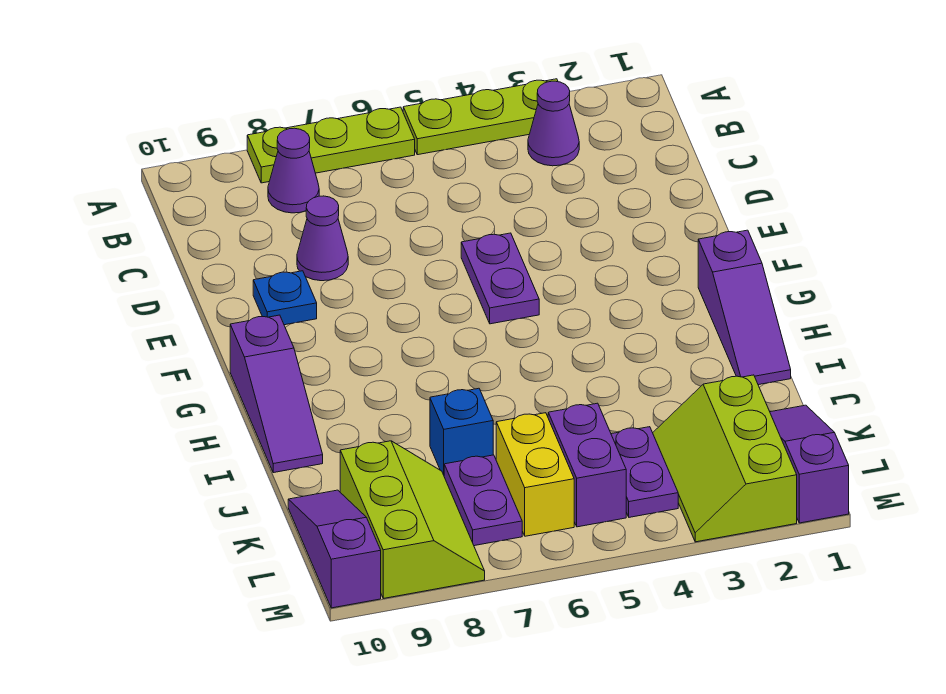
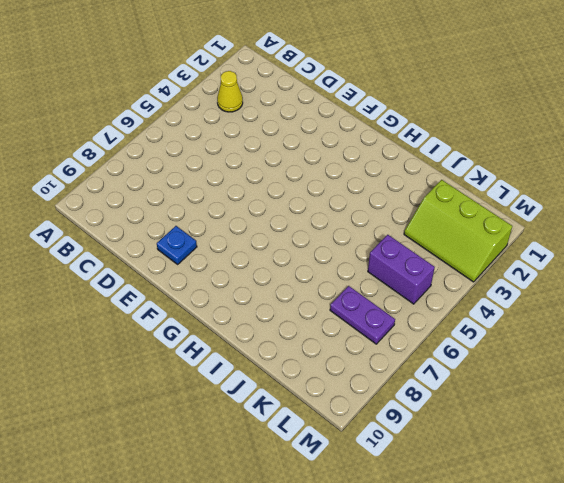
yellow cone B3 level 1 -> purple cone B3 level 1
none -> lime plate A3:A5 level 1
none -> lime plate A6:A8 level 1
none -> purple cone B8 level 1

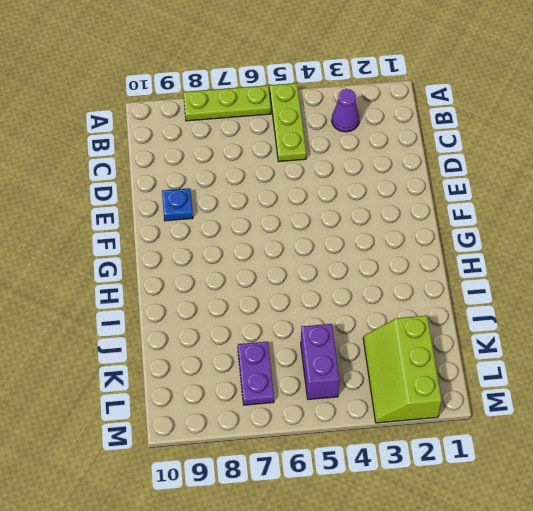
lime plate A5:C5 level 1 -> lime plate A3:A5 level 1
none -> purple cone B8 level 1
none -> purple cone D8 level 1
none -> purple plate E5:F5 level 1

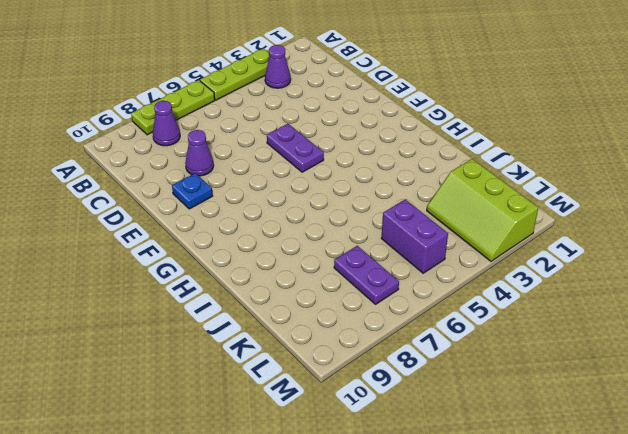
none -> purple slope G1:I1 level 1 top G
none -> purple slope G10:I10 level 1 top G
none -> blue brick J7 level 1

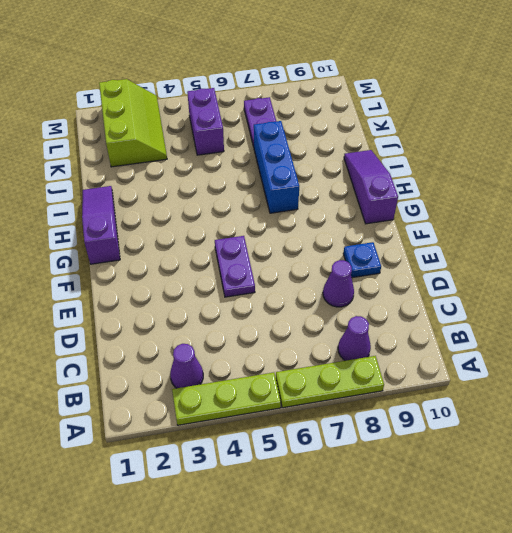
blue brick H7:J7 level 1 -> blue brick J7 level 1
none -> purple slope K1:M1 level 1 top M
none -> purple plate K4:L4 level 1
none -> yellow brick K6:L6 level 1

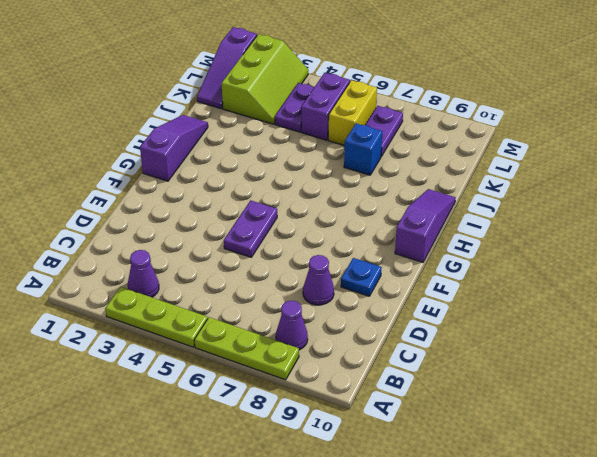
none -> lime slope K8:M9 level 1 top 9
none -> purple slope K10:M10 level 1 top M

